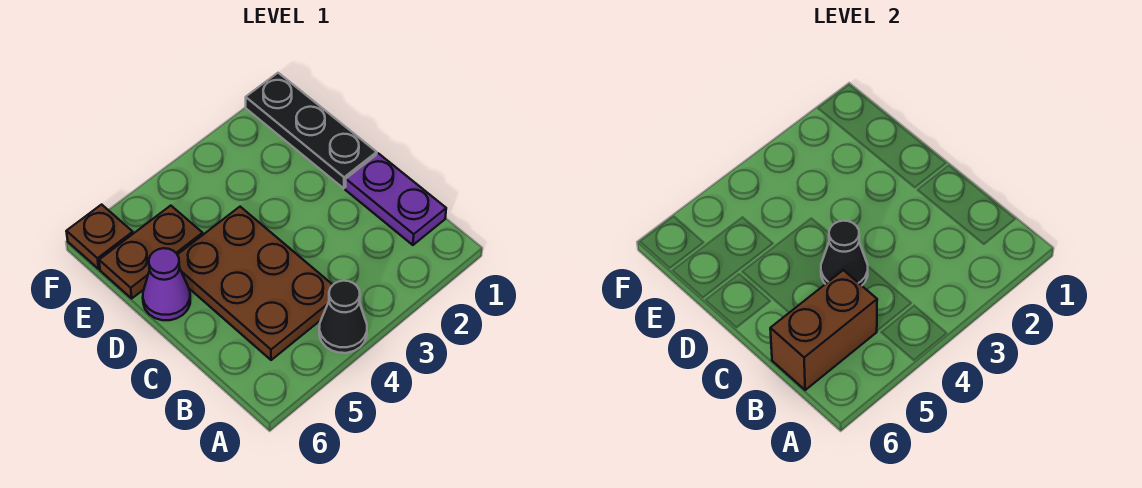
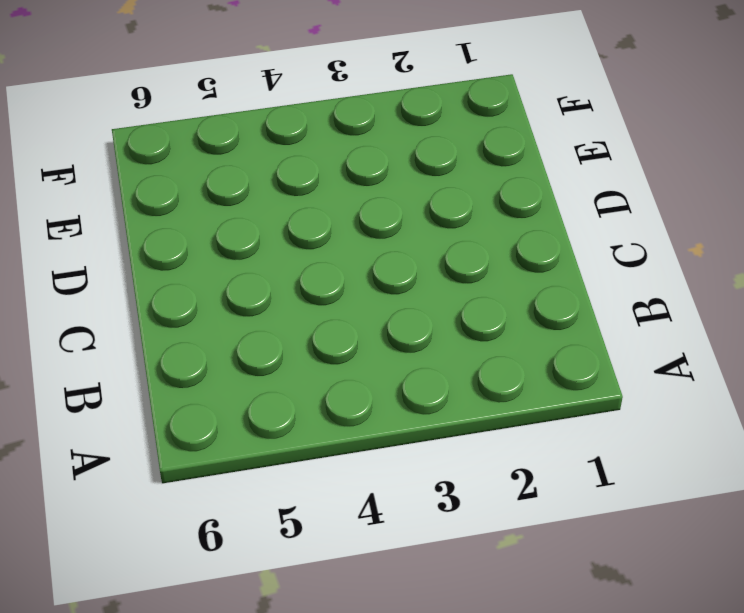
none -> black cone A4 level 1
none -> purple plate B1:C1 level 1

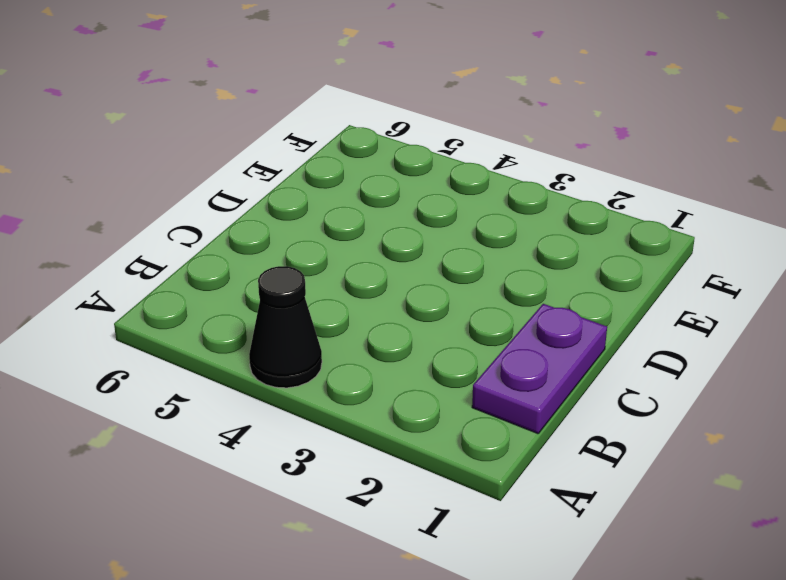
none -> brown plate B4:D5 level 1
none -> black plate D1:F1 level 1

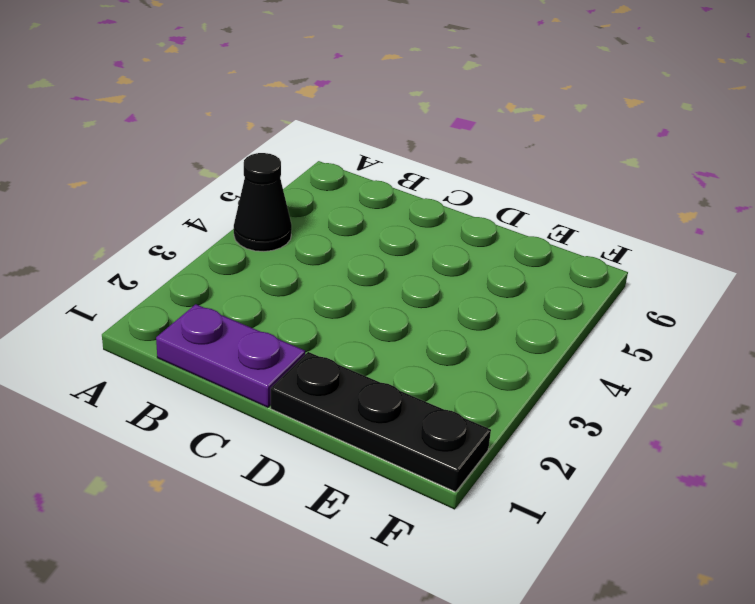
none -> brown plate B4:D5 level 1
none -> purple cone D6 level 1

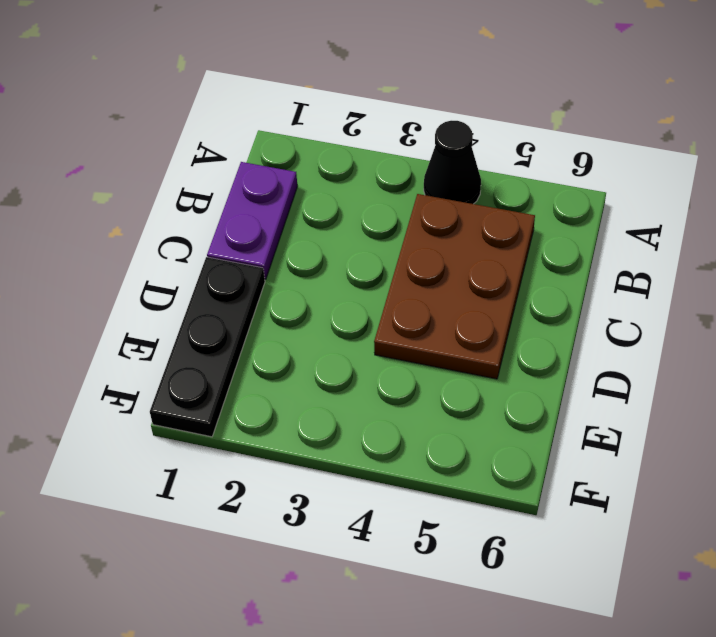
none -> purple cone D6 level 1
none -> brown plate E5:E6 level 1

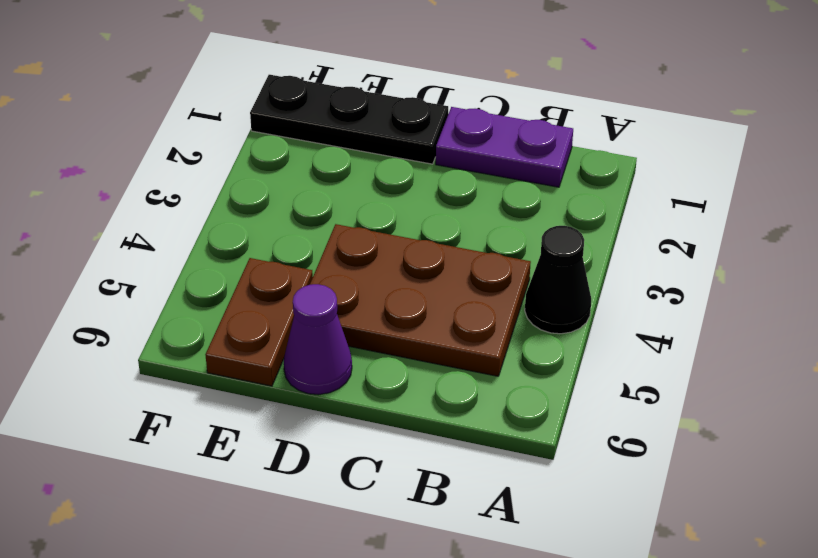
none -> brown plate F6 level 1
none -> brown brick B5:B6 level 2

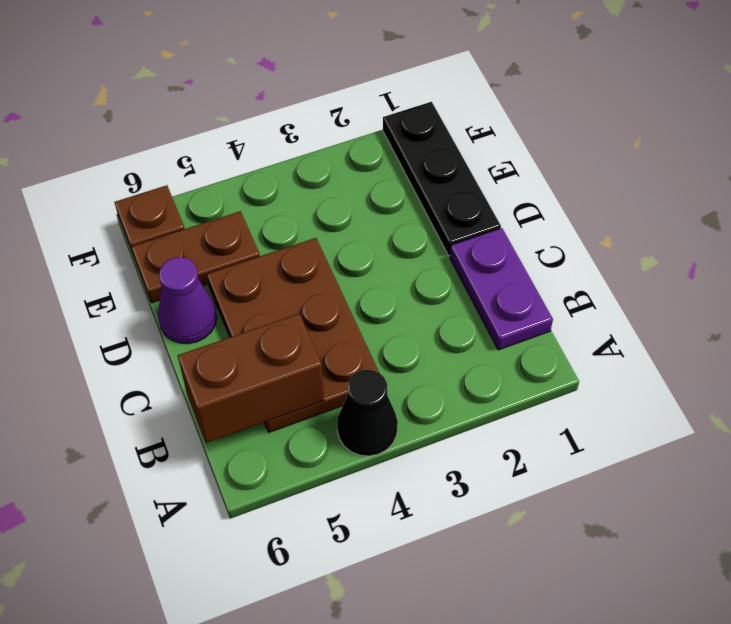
none -> black cone C4 level 2

